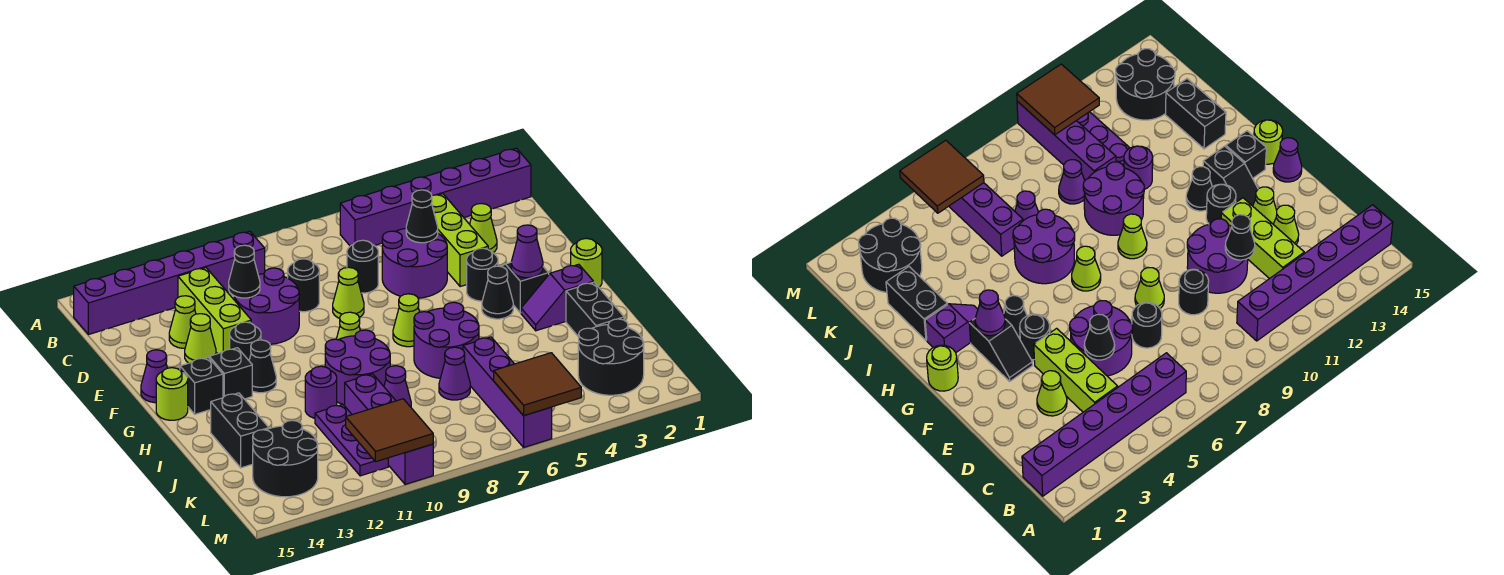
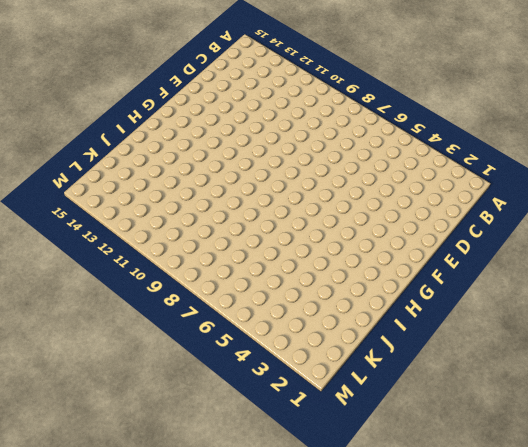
none -> purple brick B1:B6 level 1
none -> purple brick B10:B15 level 1
none -> lime brick C4:E4 level 1
none -> lime brick C12:E12 level 1

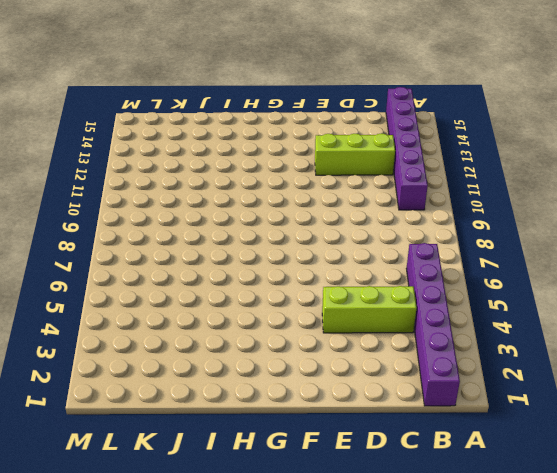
none -> lime cone D3 level 1
none -> purple round brick D5:E6 level 1
none -> black round brick D7 level 1
none -> black round brick D9 level 1

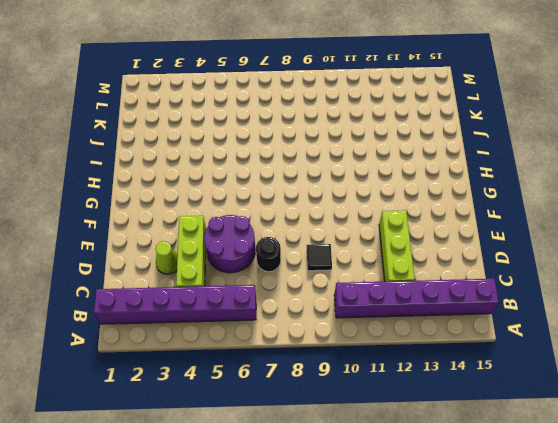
black tile D9 level 1 -> black round brick D9 level 1
none -> purple round brick D10:E11 level 1
none -> lime cone D13 level 1
none -> lime cone E8 level 1
none -> lime cone E13 level 1

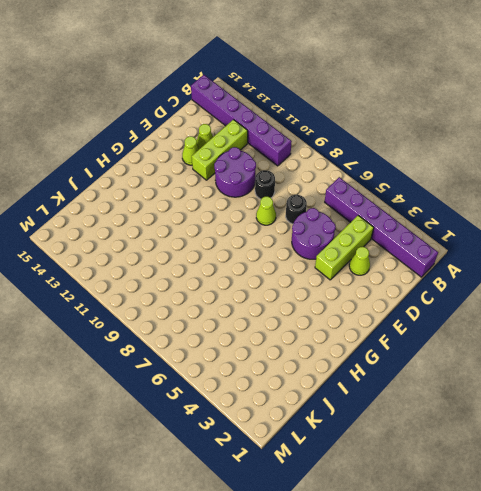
none -> black slope F3:G3 level 1 top G
none -> black round brick F4 level 1
none -> black round brick F12 level 1
none -> black slope F13:G13 level 1 top G

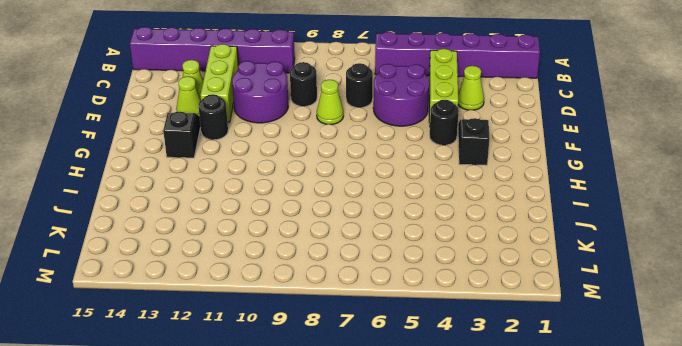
none -> purple cone F15 level 1
none -> lime round brick G1 level 1
none -> black cone G4 level 1
none -> lime cone G7 level 1

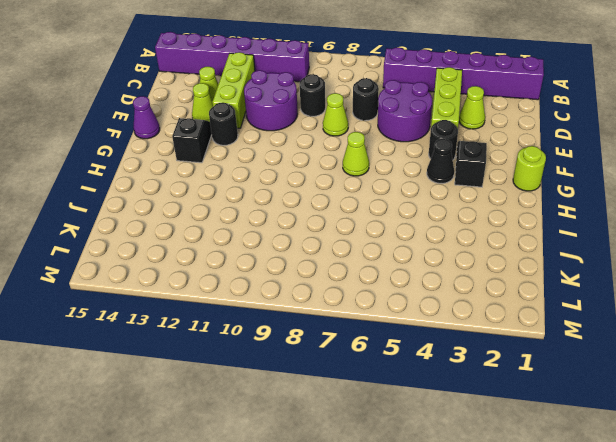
none -> lime cone G9 level 1
none -> black cone G12 level 1
none -> black brick G14 level 1
none -> lime round brick G15 level 1

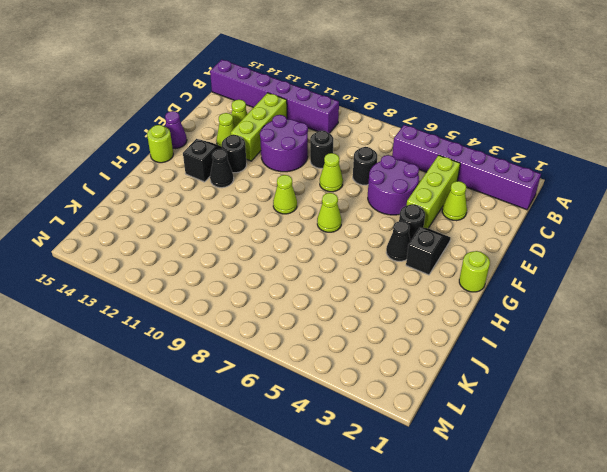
none -> black brick G14 level 1
none -> purple slope H2:H3 level 1 top 2
none -> purple round brick H6:I7 level 1
none -> purple round brick H9:I10 level 1

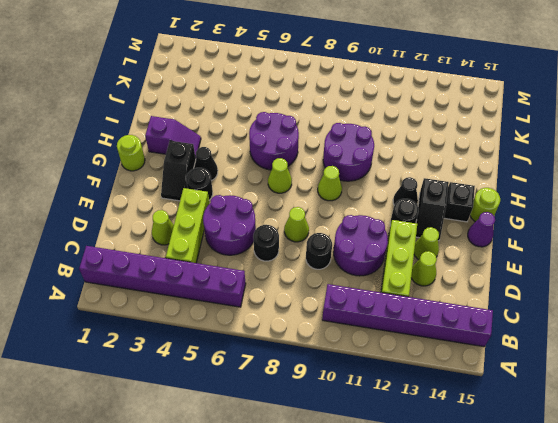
none -> black brick I2:J2 level 1
none -> purple round brick I11 level 1
none -> black brick I14:J14 level 1
none -> purple brick J6:M6 level 1

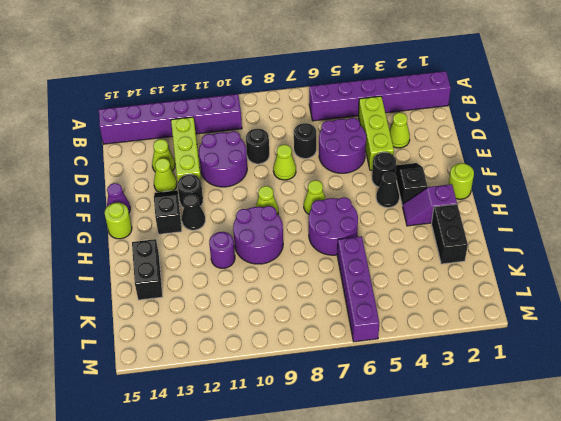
none -> black brick G14 level 1
none -> purple cone J7 level 1
none -> purple cone J9 level 1
none -> purple brick J10:M10 level 1

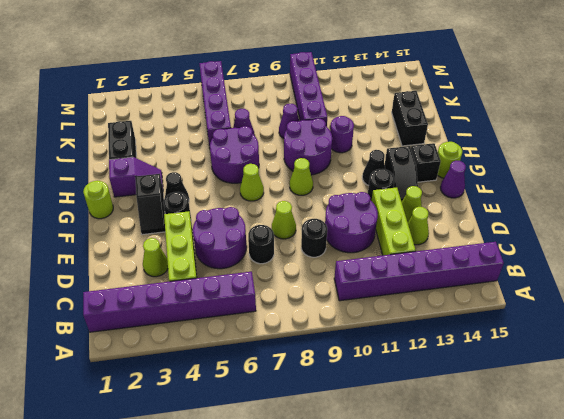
none -> purple plate J11:L11 level 1
none -> black round brick K2:L3 level 1
none -> black round brick K13:L14 level 1
none -> black cone D5 level 2

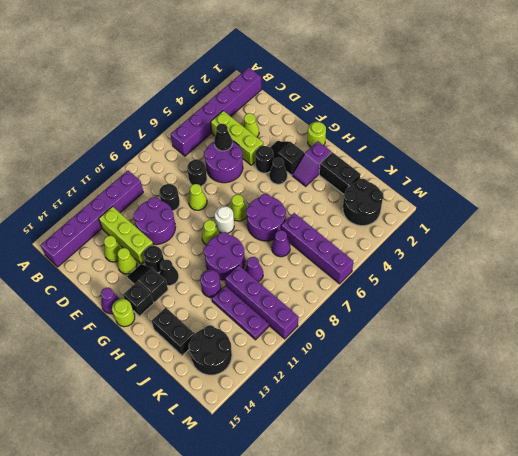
white round brick G8 level 1 -> none
none -> black cone D11 level 2
none -> purple cone G3 level 2
none -> brown tile L5:M6 level 2
none -> brown tile L10:M11 level 2

